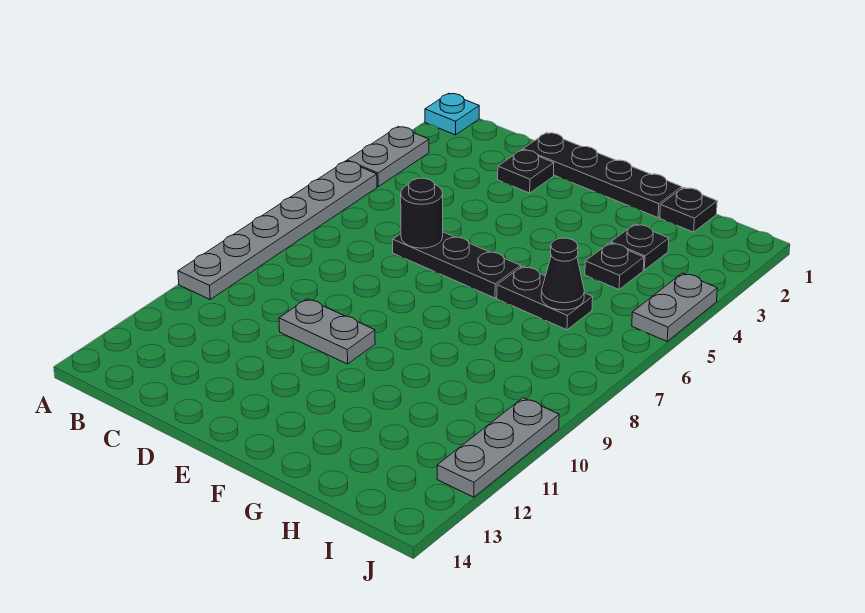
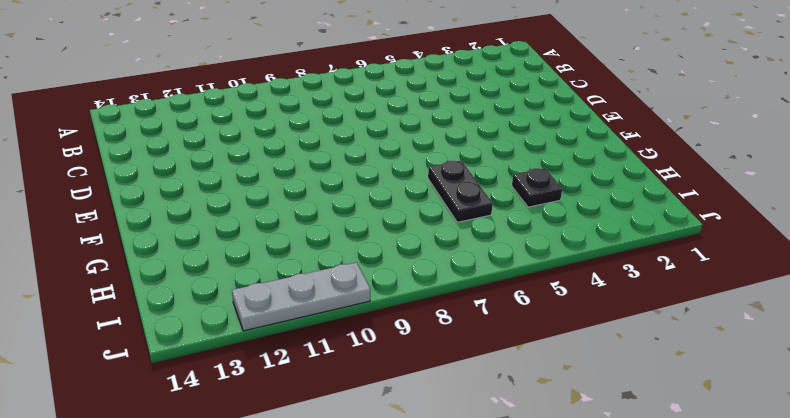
none -> cyan plate A1 level 1
none -> grey plate A3:A4 level 1
none -> grey plate A5:A10 level 1

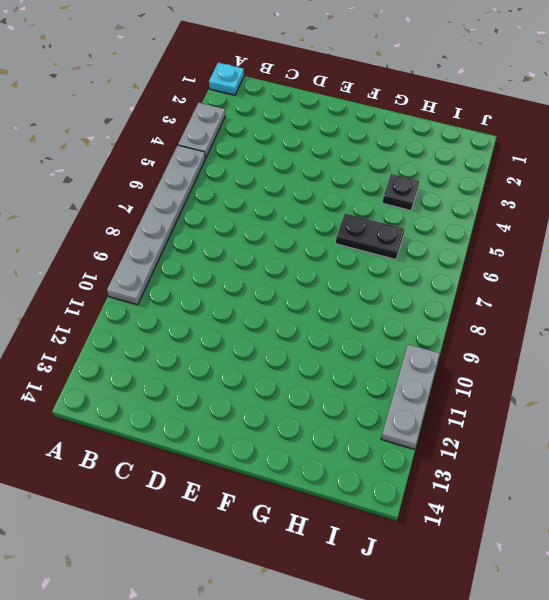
none -> black plate D1:G1 level 1
none -> black plate D2 level 1
none -> black plate D6:F6 level 1

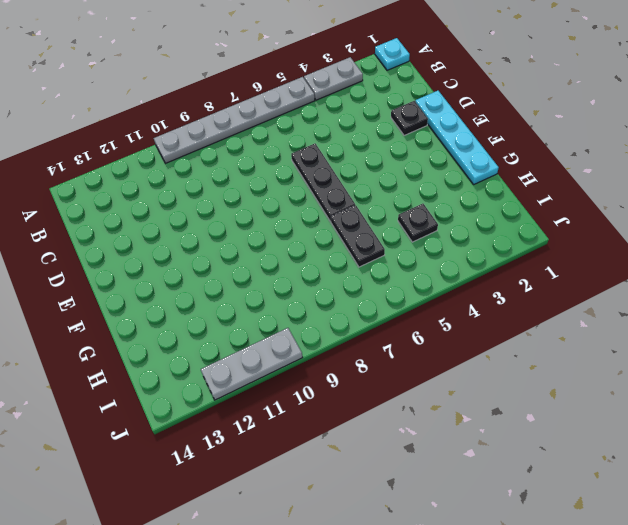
cyan plate D1:G1 level 1 -> black plate D1:G1 level 1
none -> grey plate D10:E10 level 1
none -> black plate H1 level 1
none -> black plate H3 level 1

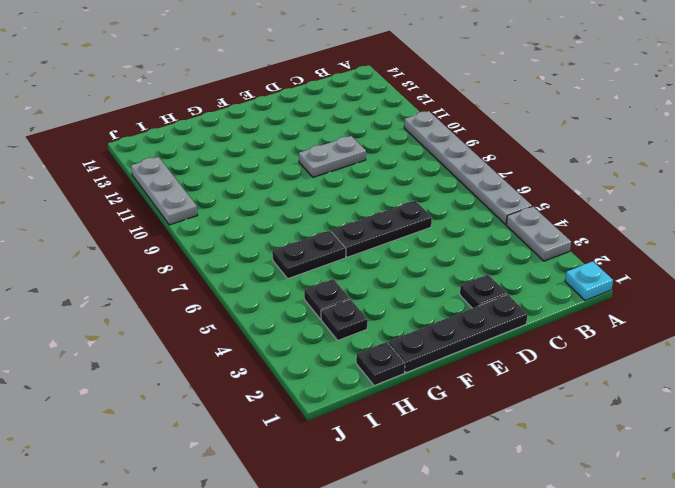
none -> grey plate J4:J5 level 1
none -> black round brick D6 level 2
none -> black cone H6 level 2

